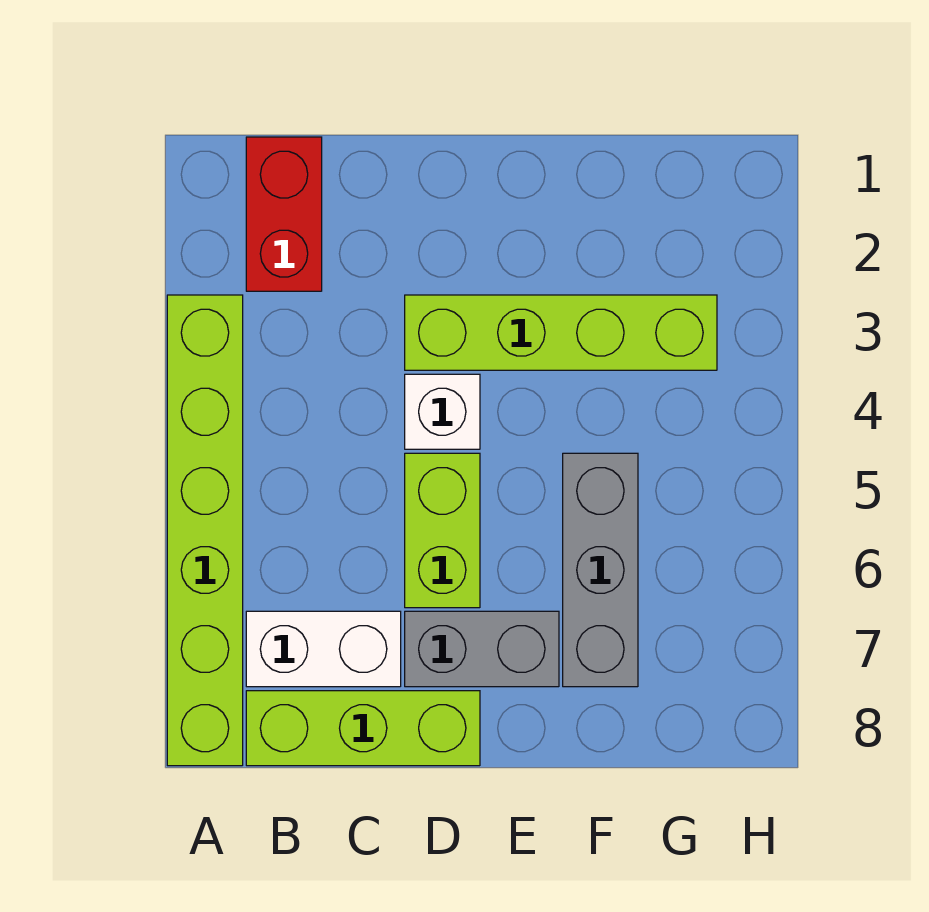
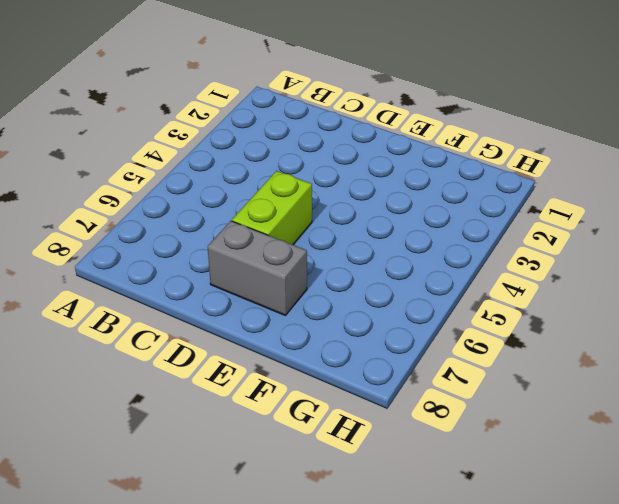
none -> lime brick A3:A8 level 1
none -> red brick B1:B2 level 1

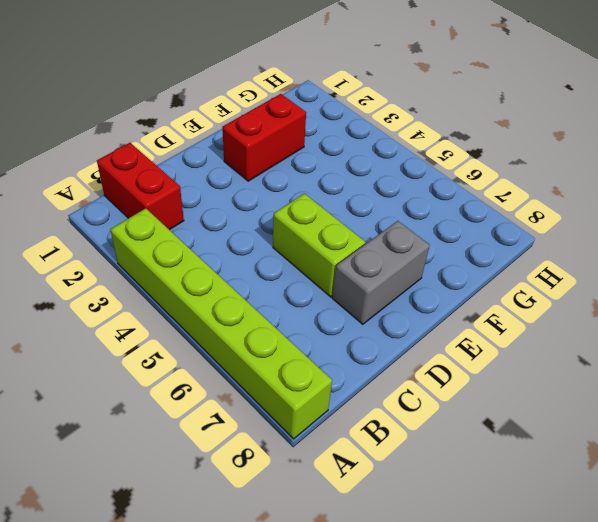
red brick E2:F2 level 1 -> none
none -> white brick B7:C7 level 1
none -> lime brick B8:D8 level 1

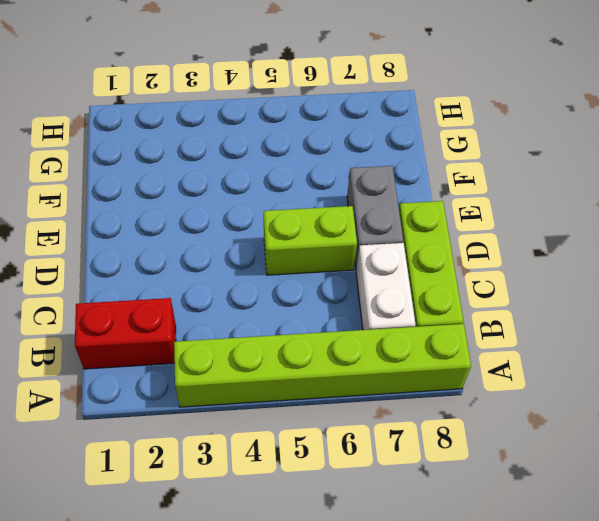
none -> lime brick D3:G3 level 1
none -> white brick D4 level 1

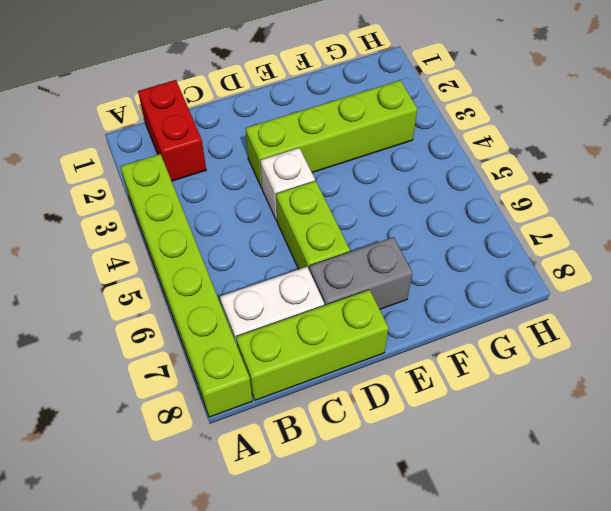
none -> grey brick F5:F7 level 1

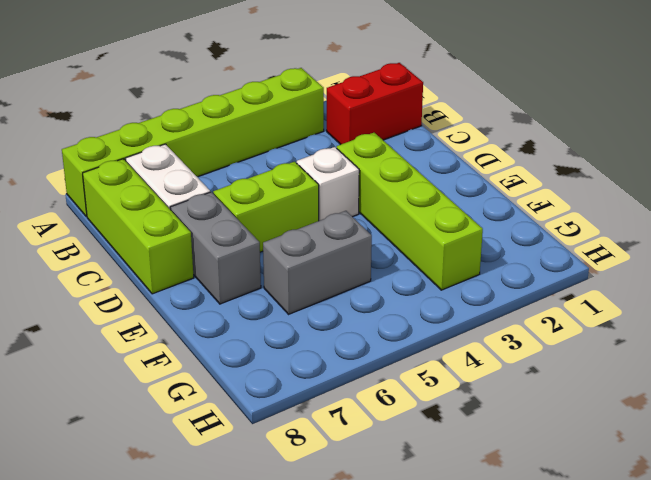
grey brick F5:F6 level 1 -> grey brick F5:F7 level 1

